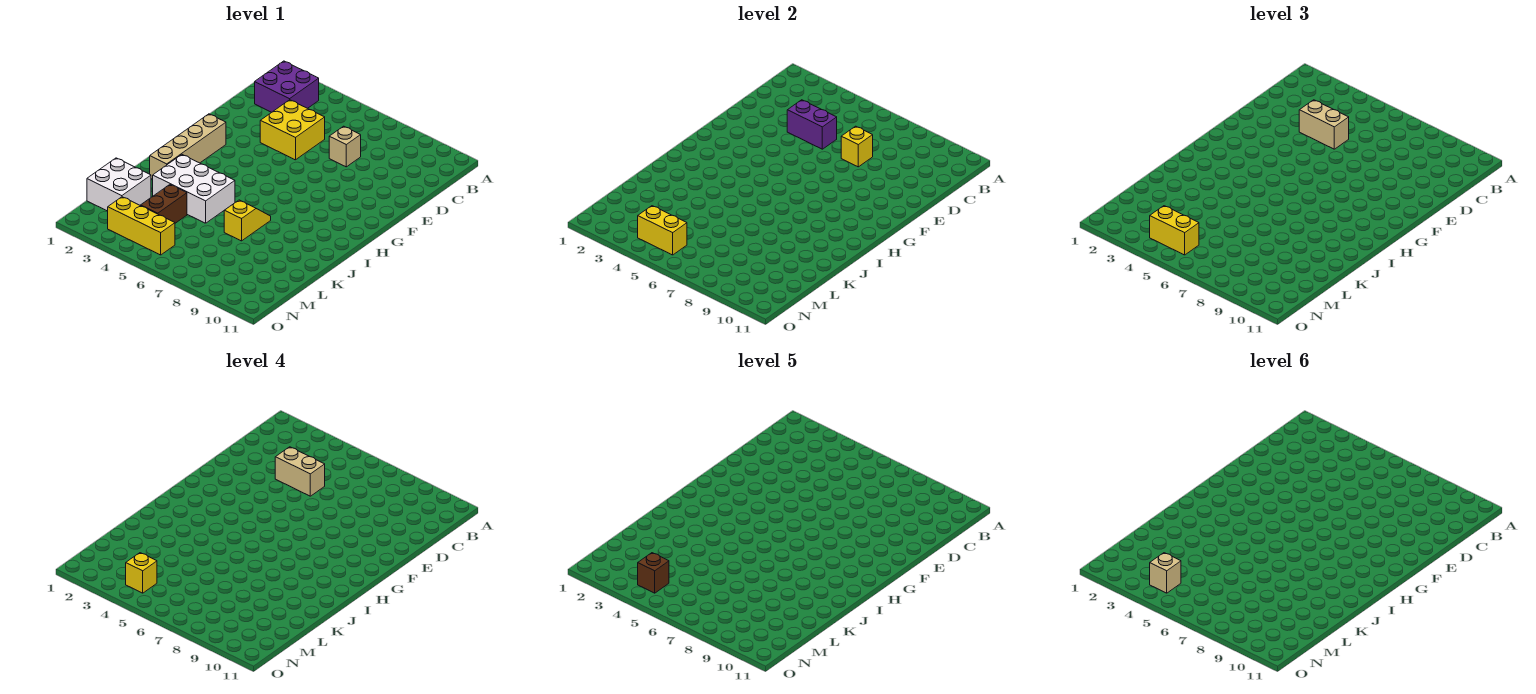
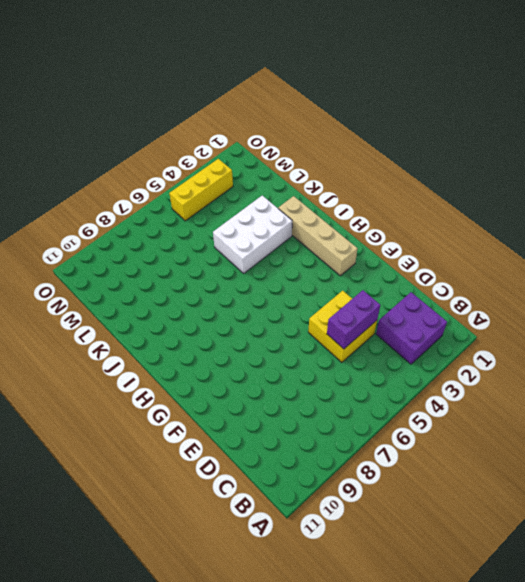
none -> tan brick D7 level 1
none -> yellow slope J7:K7 level 1 top K
none -> white brick L1:M2 level 1

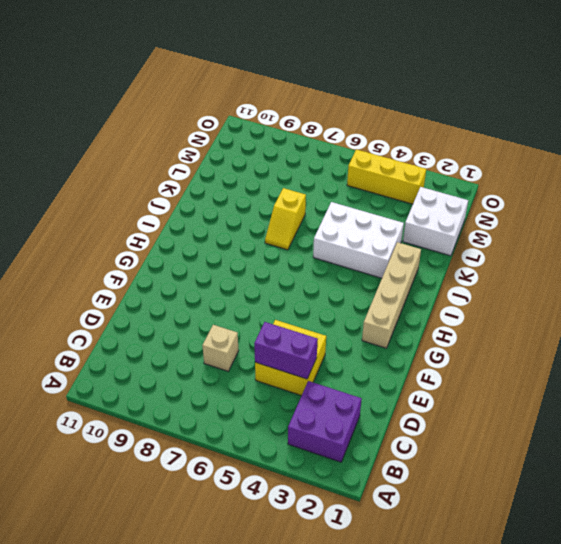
none -> brown brick L4:M4 level 1
none -> yellow brick D7 level 2
none -> yellow brick N4:N5 level 2

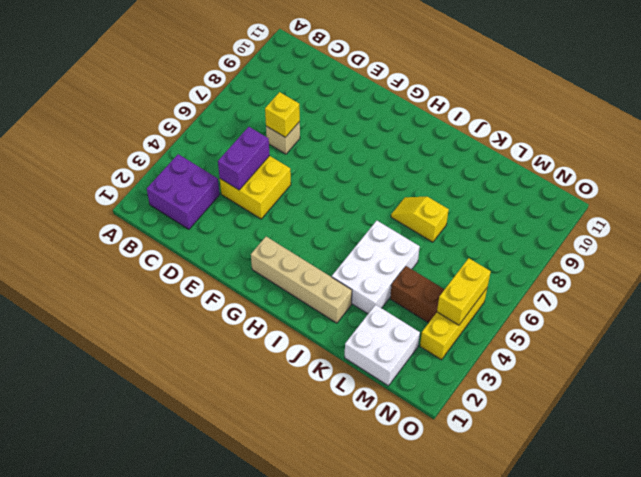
none -> tan brick D4:D5 level 3
none -> yellow brick N4:N5 level 3
none -> tan brick D4:D5 level 4

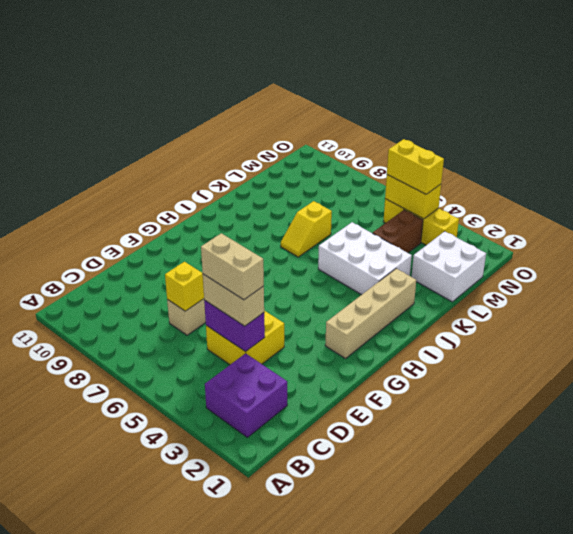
none -> yellow brick N4 level 4
none -> brown brick N4 level 5
none -> tan brick N4 level 6

